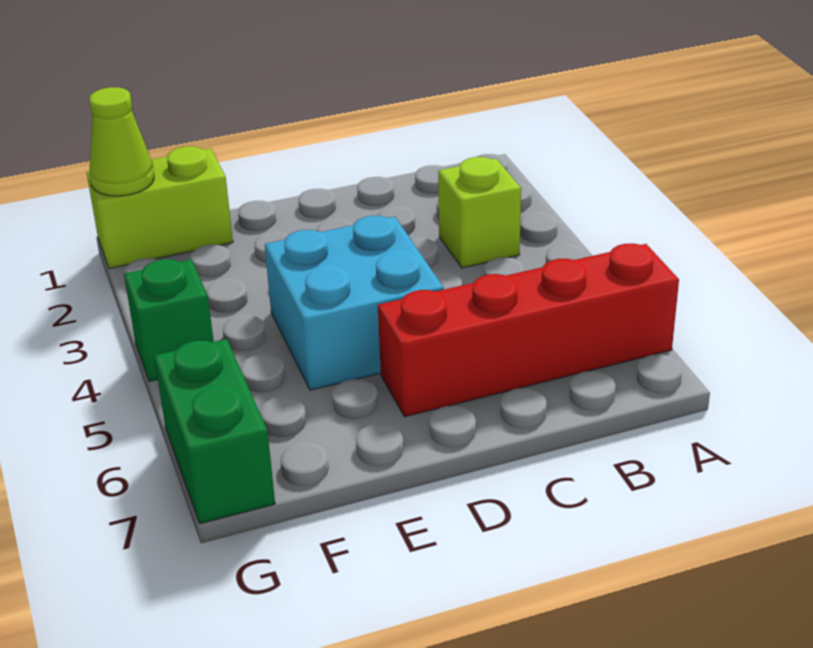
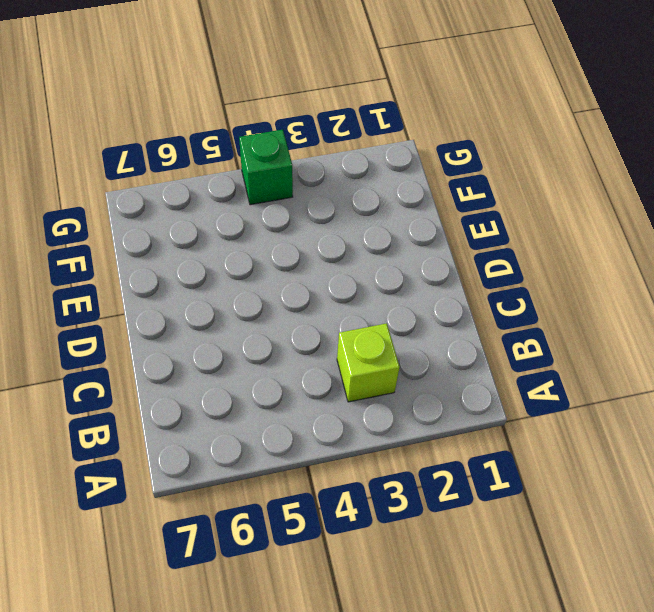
none -> red brick A6:D6 level 1
none -> cyan brick D4:E5 level 1

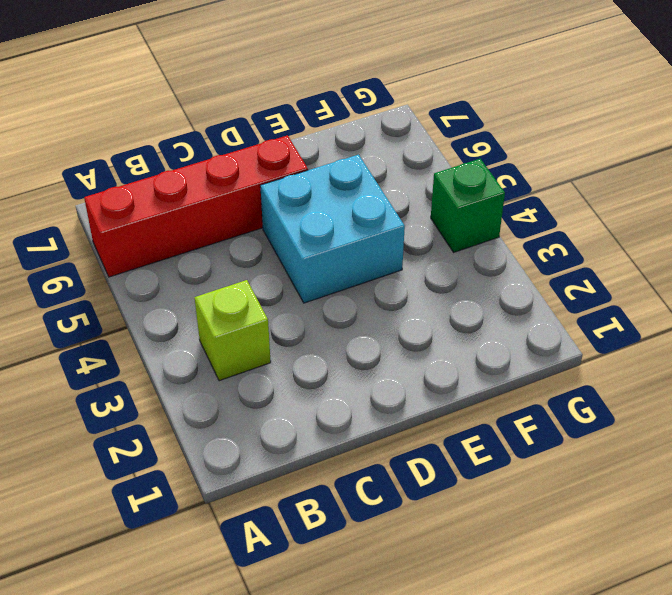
none -> lime brick F1:G1 level 1
none -> green brick G6:G7 level 1

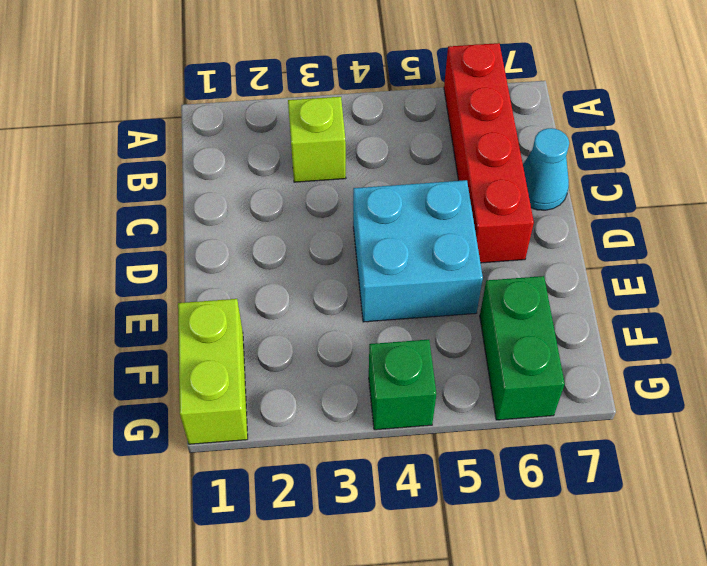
cyan cone C7 level 1 -> none
green brick F6:G6 level 1 -> green brick G6:G7 level 1
none -> lime cone G1 level 2

